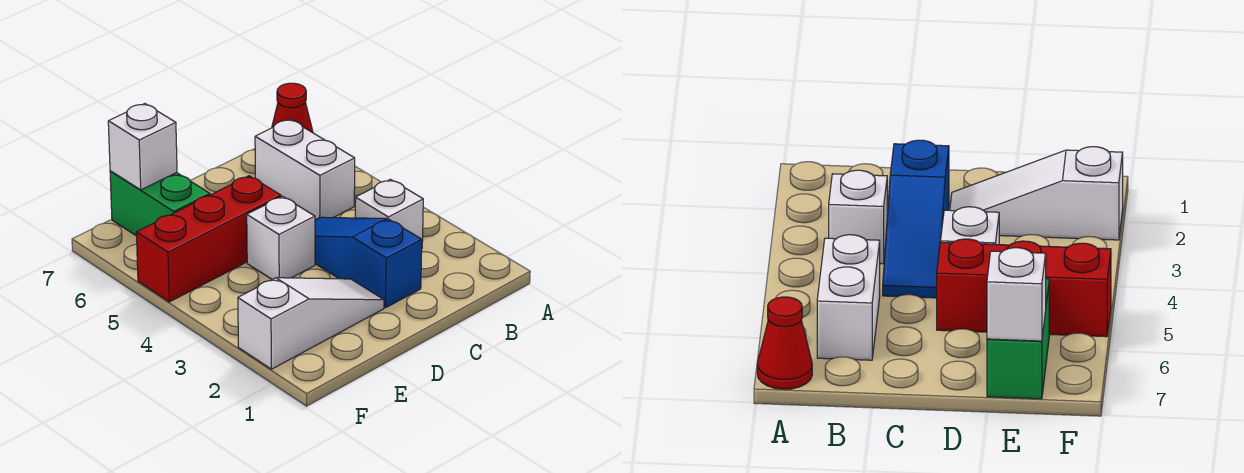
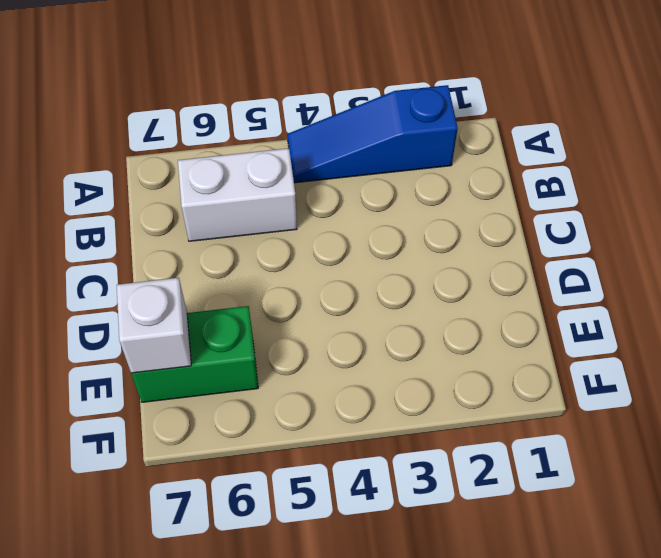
blue slope A2:A4 level 1 top 2 -> blue slope C2:C4 level 1 top 2
none -> red cone A7 level 1
none -> white brick B3 level 1

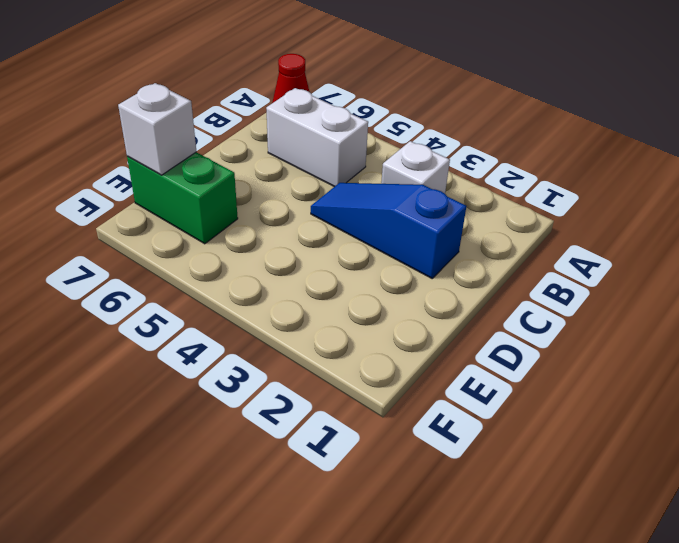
none -> white slope D2:F2 level 1 top F
none -> white brick D4 level 1

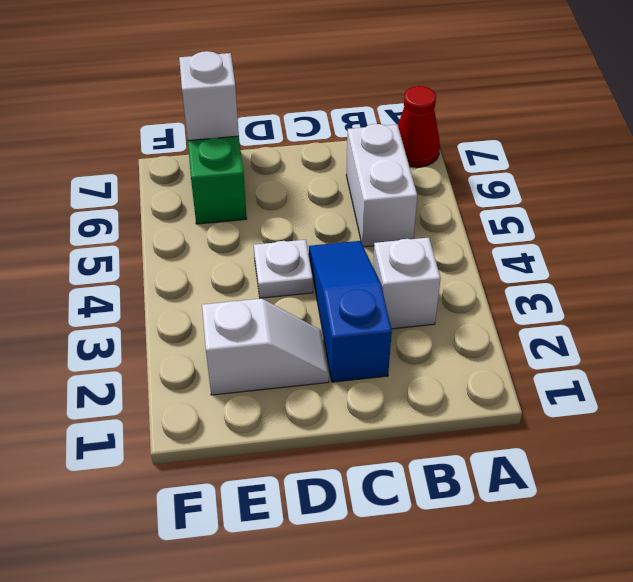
white slope D2:E2 level 1 top E -> white slope D2:F2 level 1 top F
white plate D4 level 1 -> white brick D4 level 1
none -> red brick D5:F5 level 1

